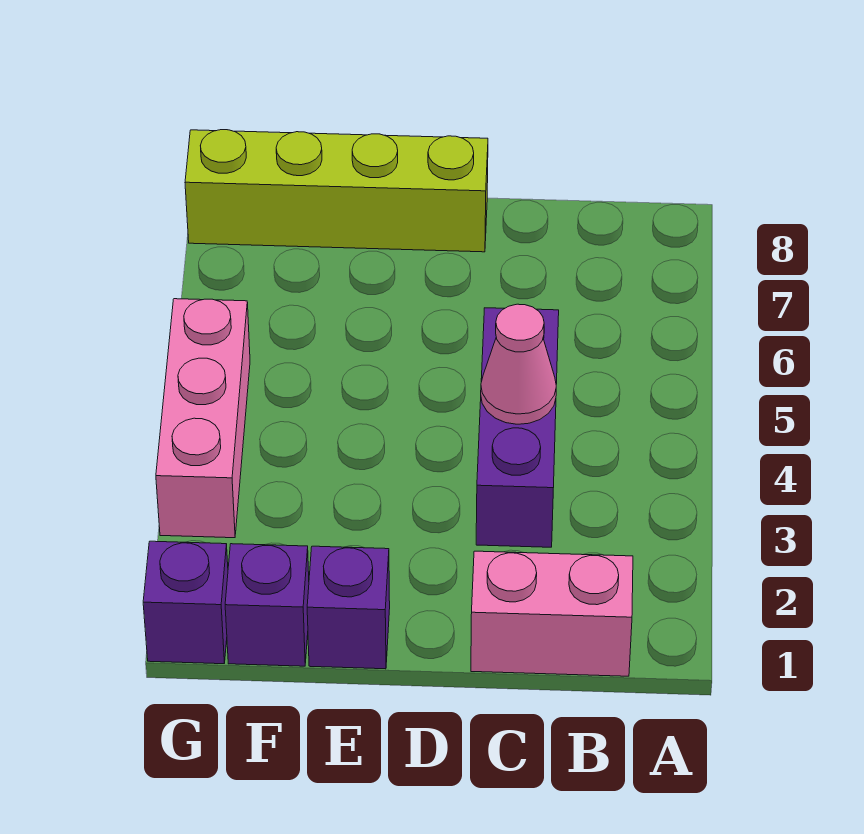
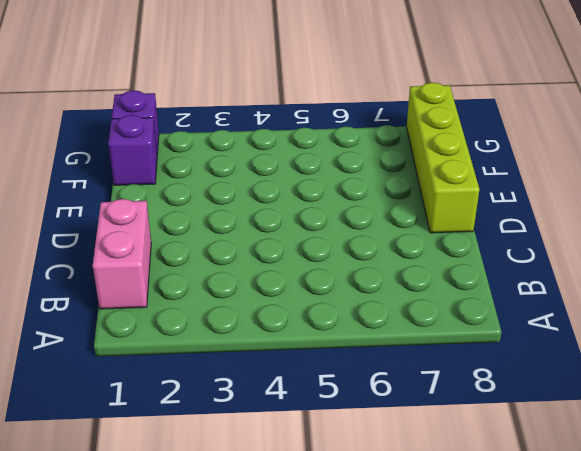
none -> purple brick C3:C5 level 1
none -> purple brick E1 level 1

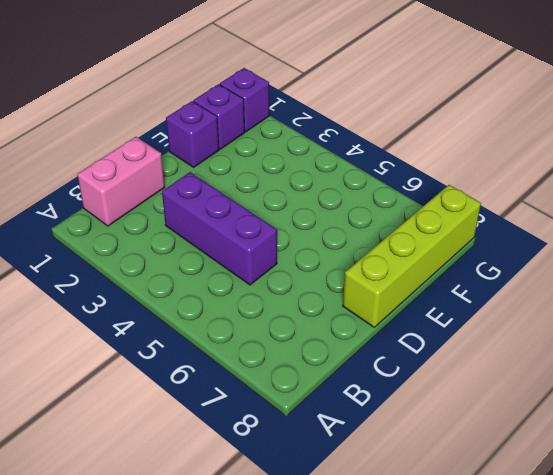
none -> pink brick G3:G5 level 1
none -> pink cone C4 level 2

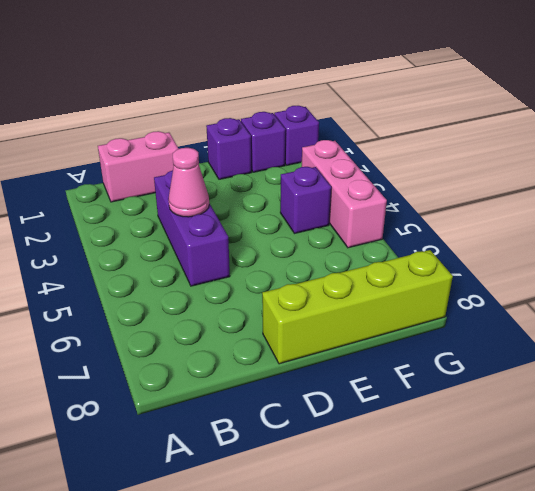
purple brick F4 level 1 -> none

